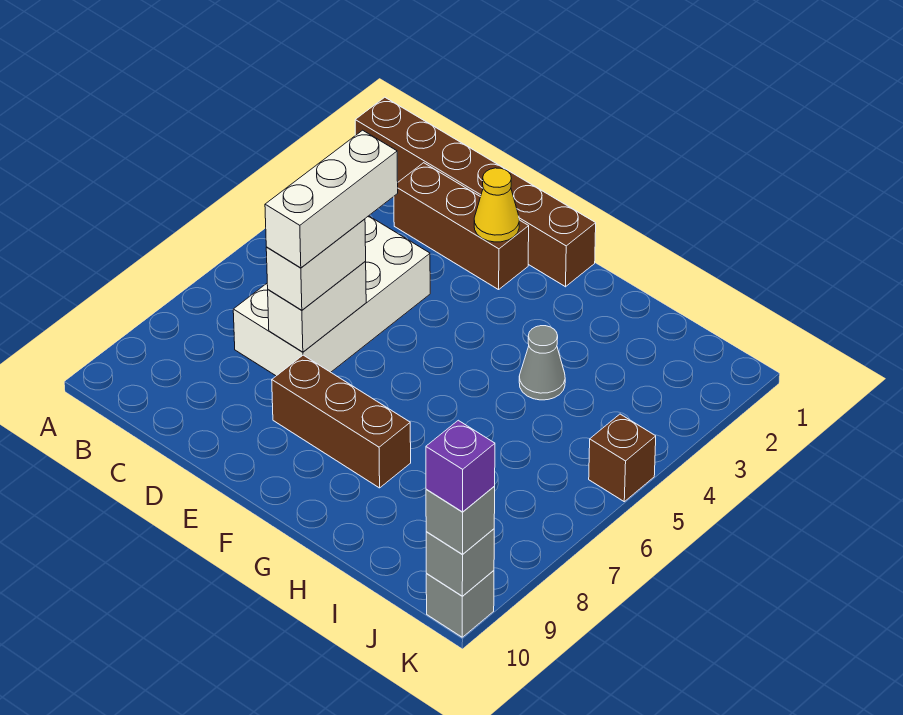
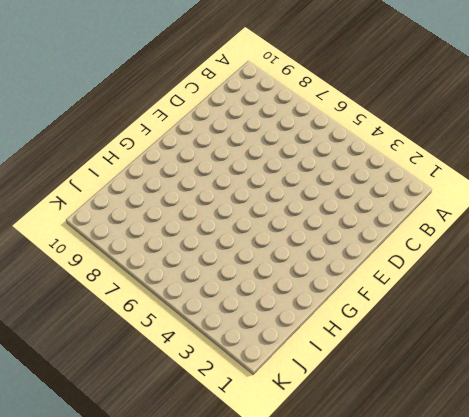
none -> brown brick A1:F1 level 1
none -> brown brick C2:E2 level 1
none -> white brick C4:D7 level 1

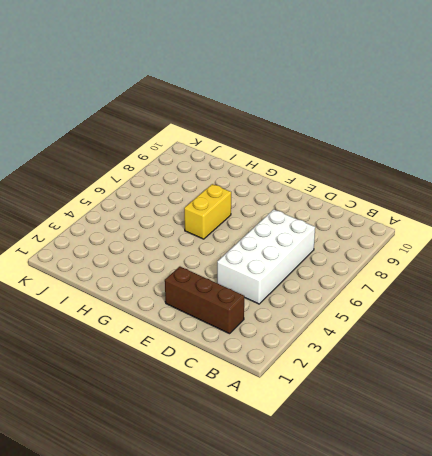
yellow brick G6:G7 level 1 -> none
none -> brown brick A1:F1 level 1
none -> brown brick E8:G8 level 1
none -> grey cone H4 level 1

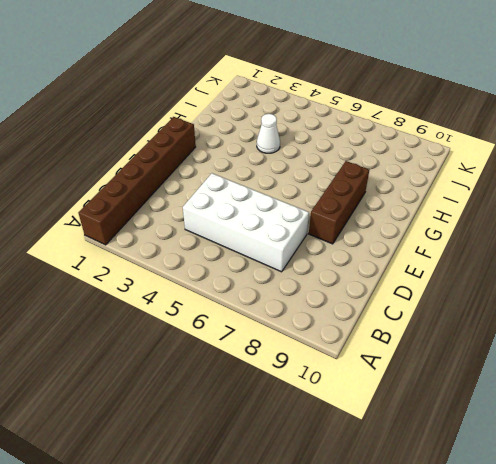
white cone H4 level 1 -> grey cone H4 level 1
none -> brown brick C2:E2 level 1
none -> brown brick K5 level 1
none -> grey brick K10 level 1

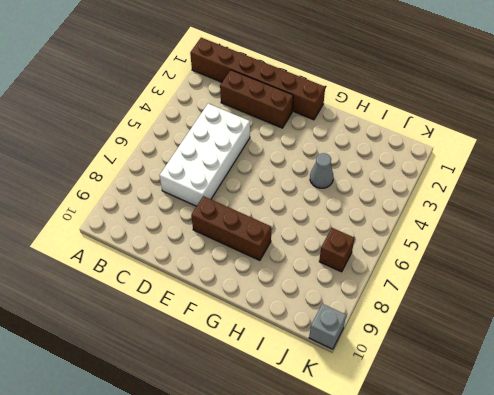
brown brick J7 level 1 -> brown brick K5 level 1
none -> white brick D6:D7 level 2
none -> yellow cone E2 level 2
none -> grey brick K10 level 2

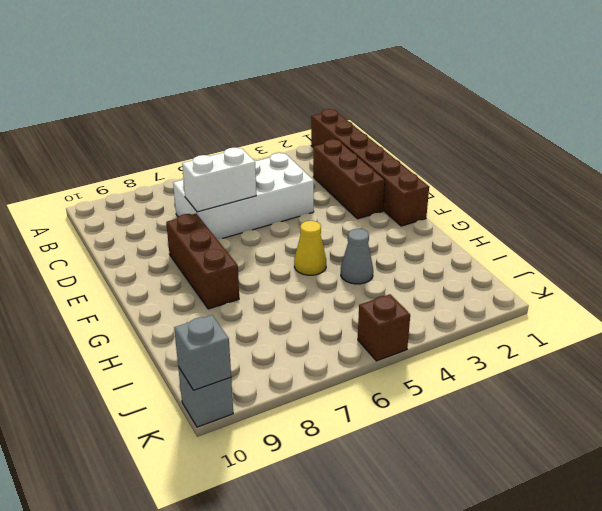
yellow cone G5 level 1 -> yellow cone E2 level 2
none -> white brick D6:D7 level 3
none -> grey brick K10 level 3
none -> white brick D5:D7 level 4

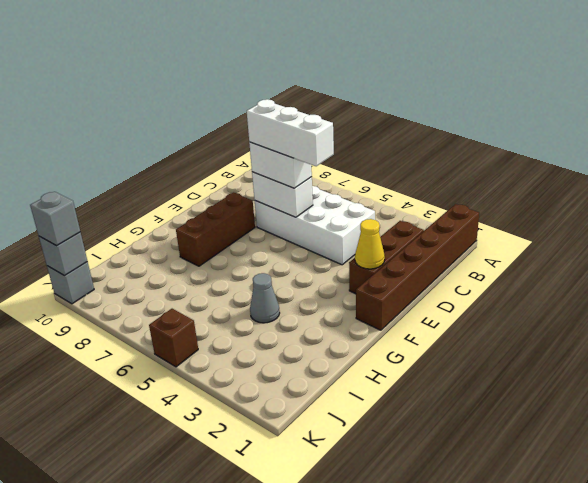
none -> purple brick K10 level 4

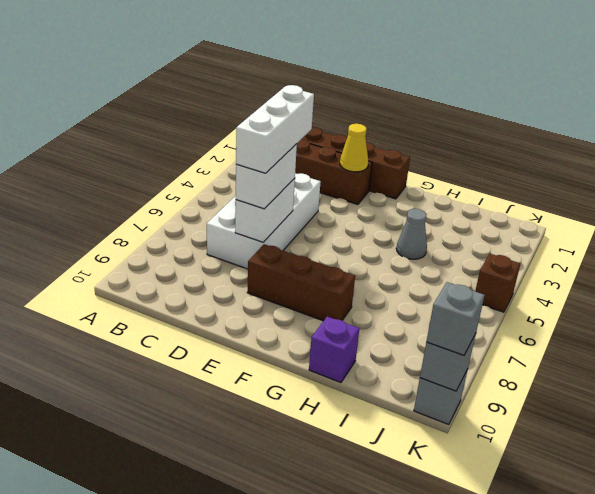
purple brick H10 level 1 -> purple brick K10 level 4

